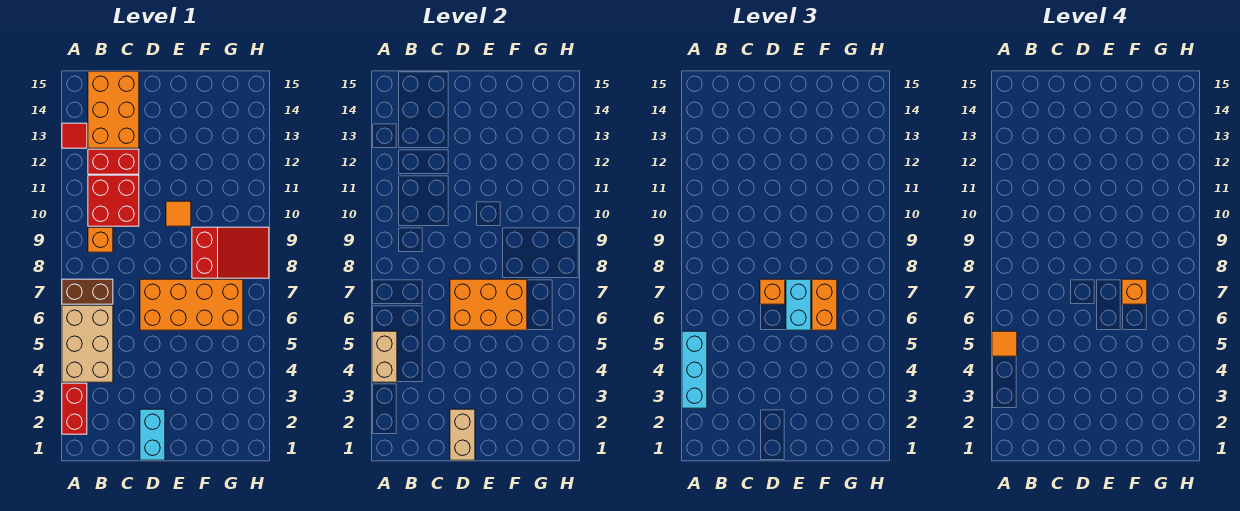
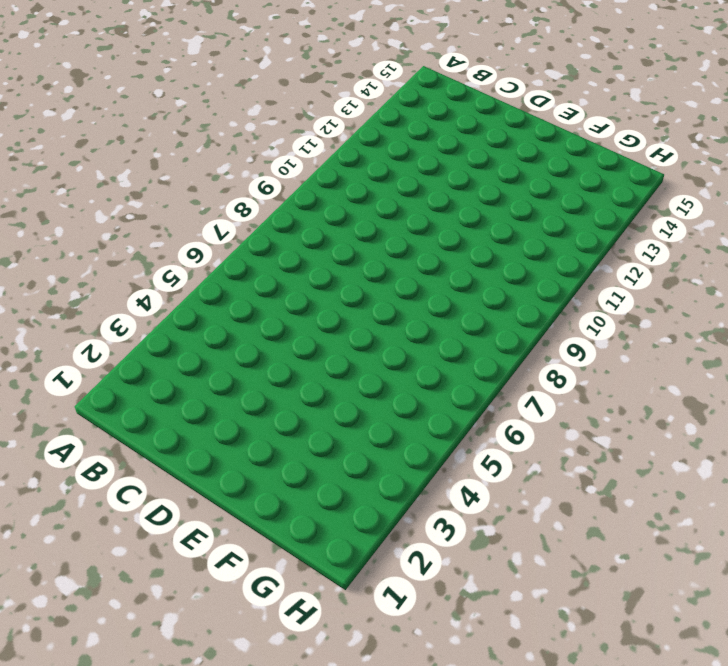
none -> red brick A2:A3 level 1
none -> tan brick A4:B6 level 1
none -> brown brick A7:B7 level 1

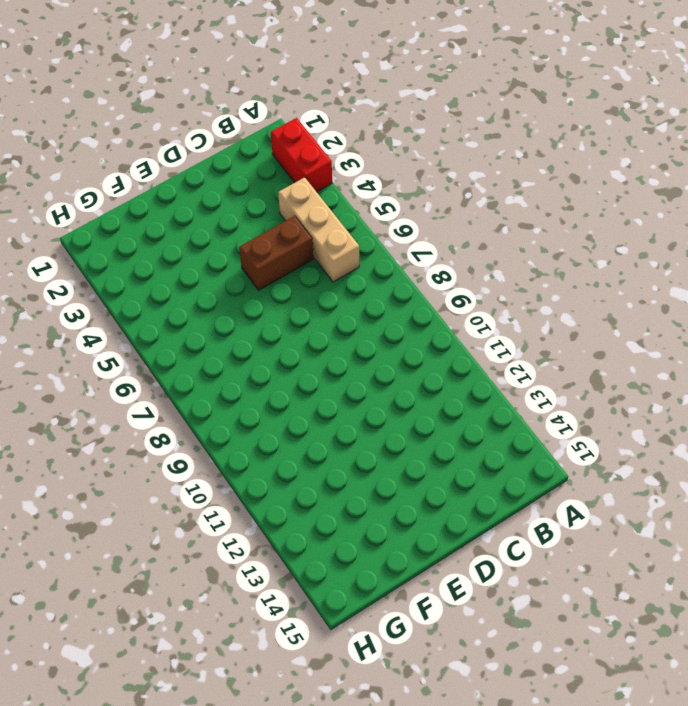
tan brick B4:B6 level 1 -> tan brick A4:B6 level 1
brown brick C5:D5 level 1 -> brown brick A7:B7 level 1
none -> red tile A13 level 1
none -> orange brick B9 level 1
none -> red brick B10:C11 level 1

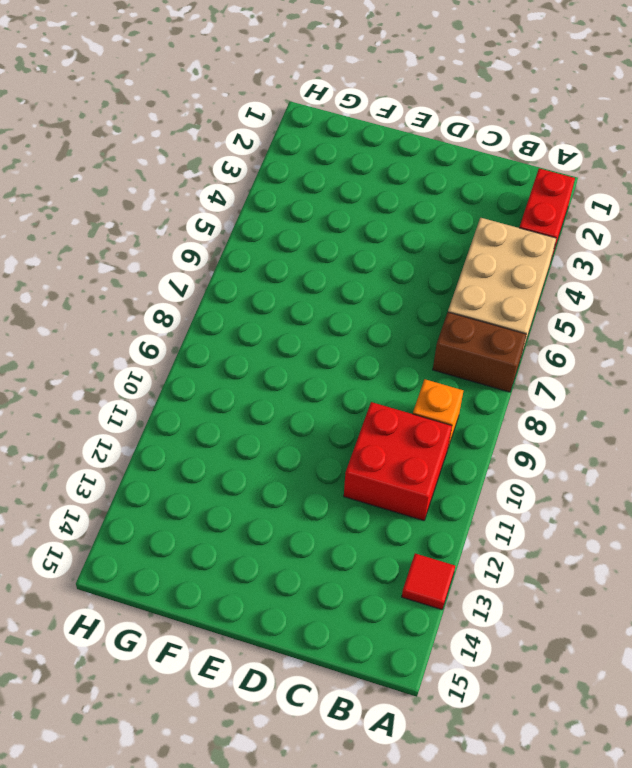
none -> red brick B12:C12 level 1
none -> orange brick B13:C15 level 1
none -> cyan brick D1:D2 level 1

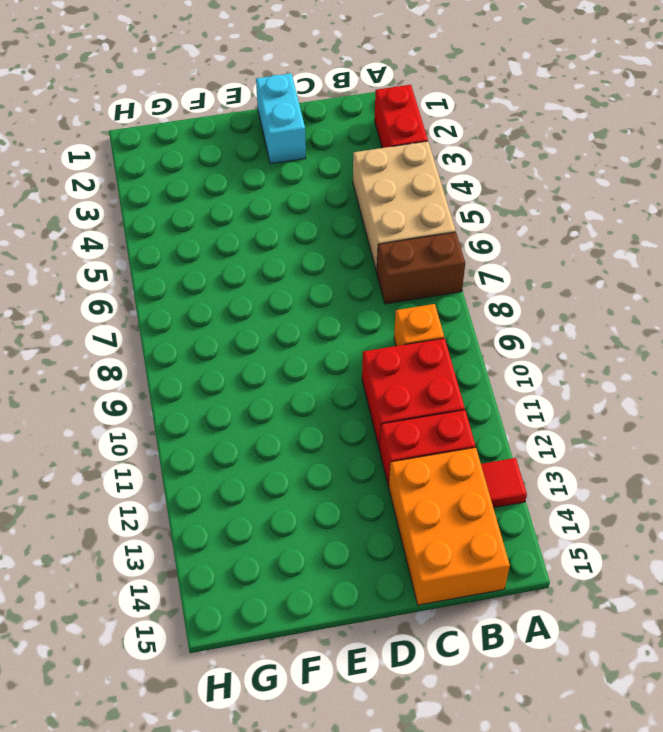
none -> orange brick D6:G7 level 1
none -> orange tile E10 level 1
none -> red slope F8:H9 level 1 top F

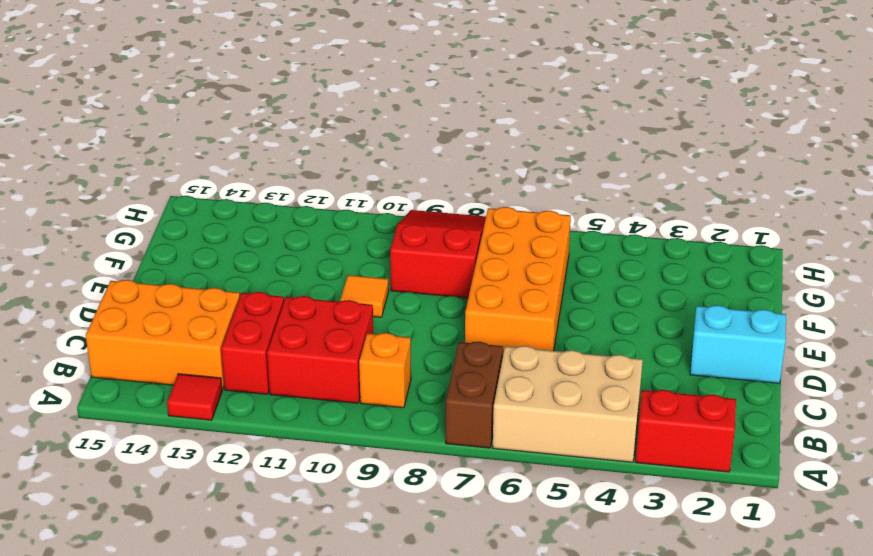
none -> tan brick A4:A5 level 2
none -> tan brick D1:D2 level 2
none -> orange brick D6:F7 level 2

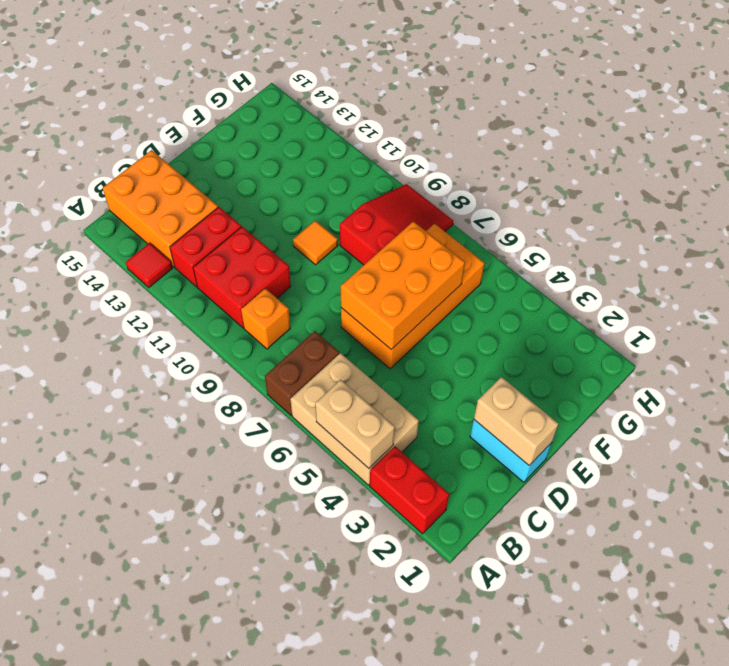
none -> cyan brick A3:A5 level 3
none -> orange brick D7 level 3
none -> cyan brick E6:E7 level 3

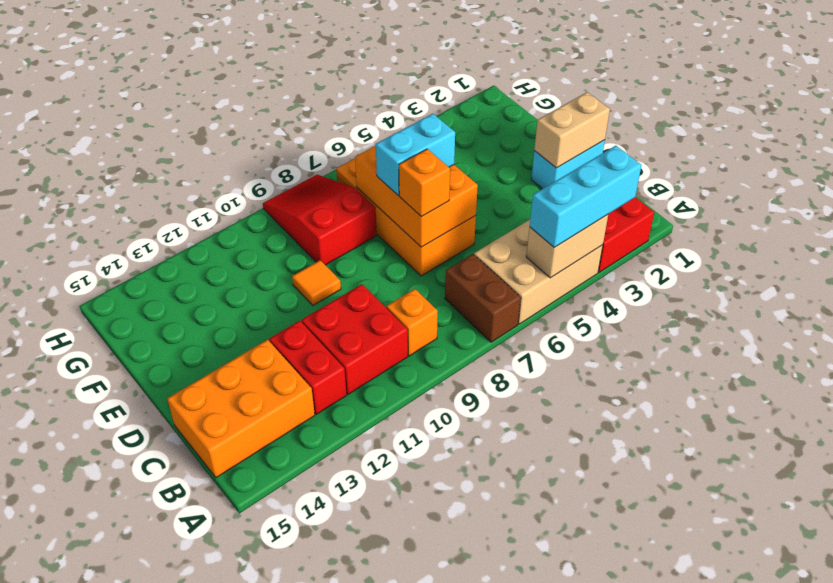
none -> red tile A13 level 1
none -> orange brick F6:F7 level 3
none -> orange tile A5 level 4

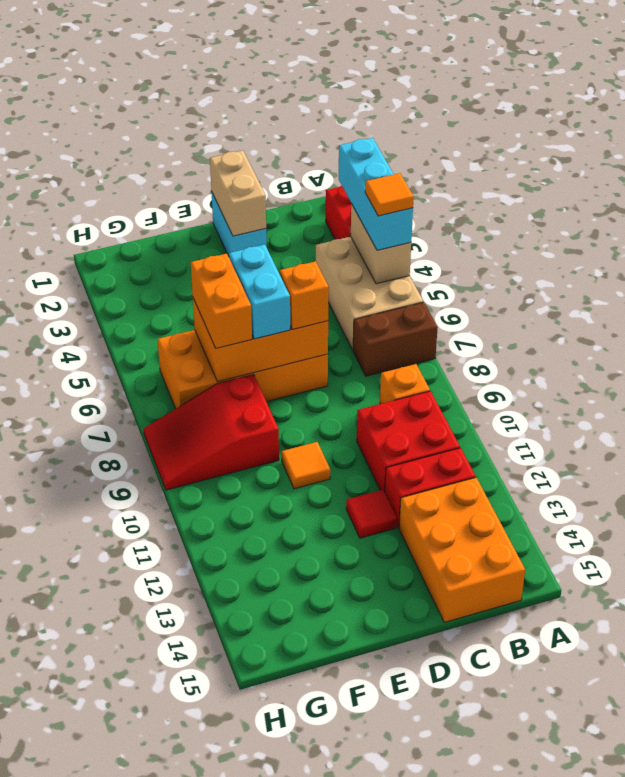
red tile D12 level 1 -> red tile A13 level 1
none -> orange brick F7 level 4

